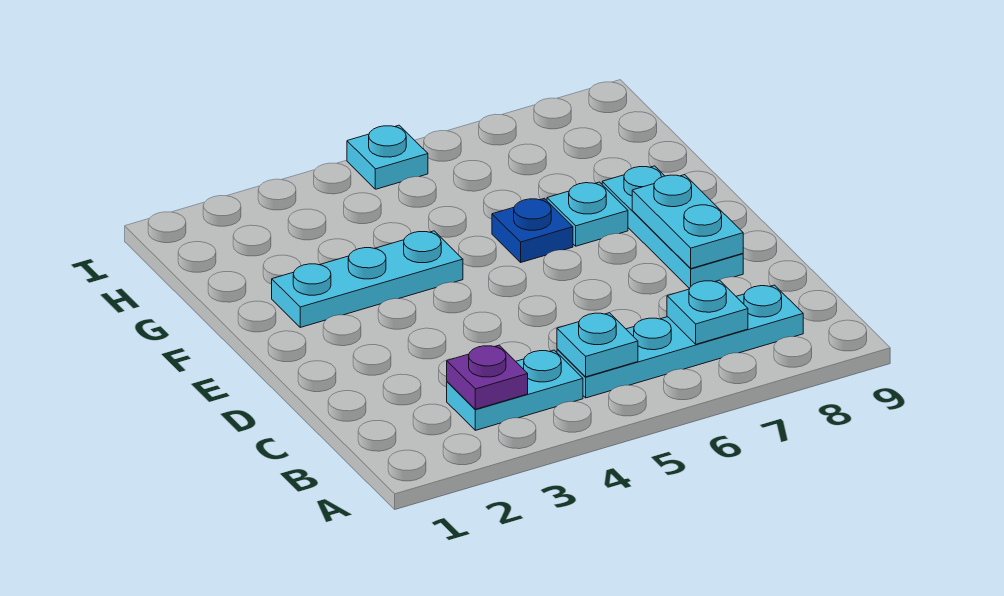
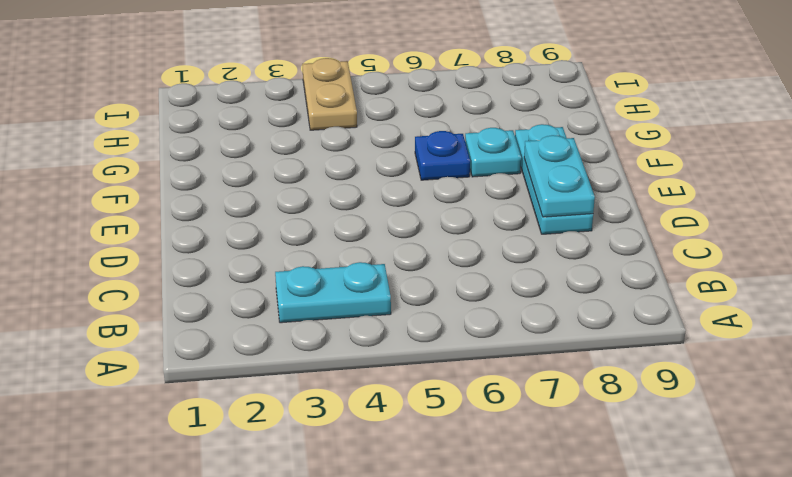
tan plate H4:I4 level 1 -> none
none -> cyan plate B5:B8 level 1
none -> cyan plate F2:F4 level 1

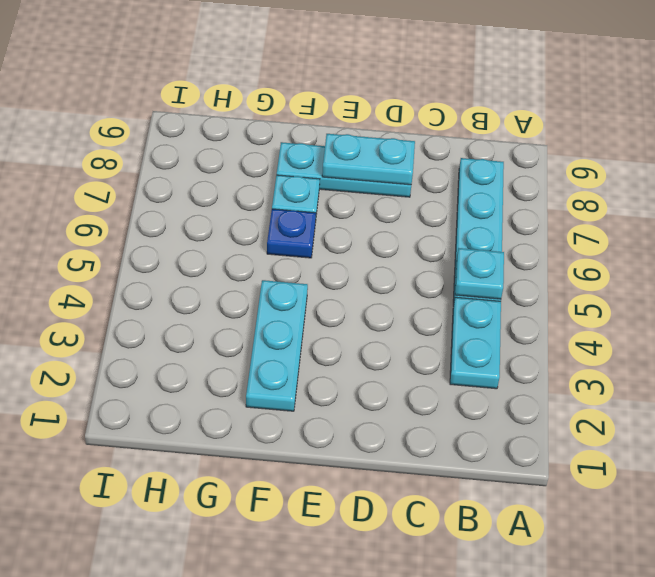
none -> cyan plate I5 level 1
none -> purple plate B3 level 2

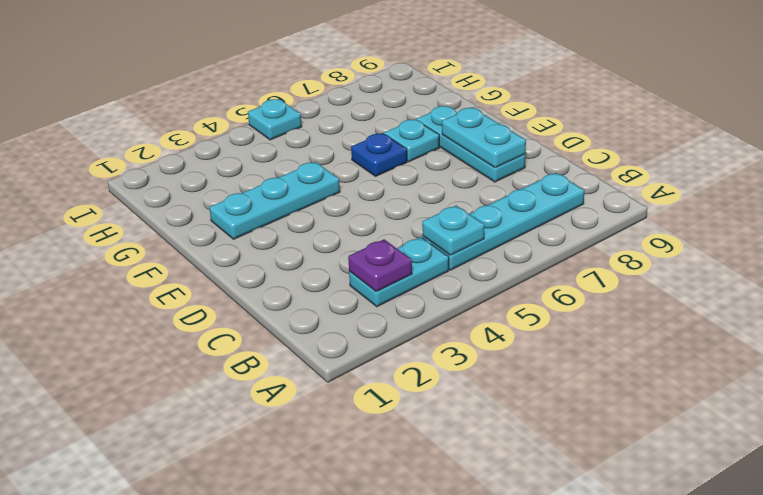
none -> cyan plate B7 level 2

